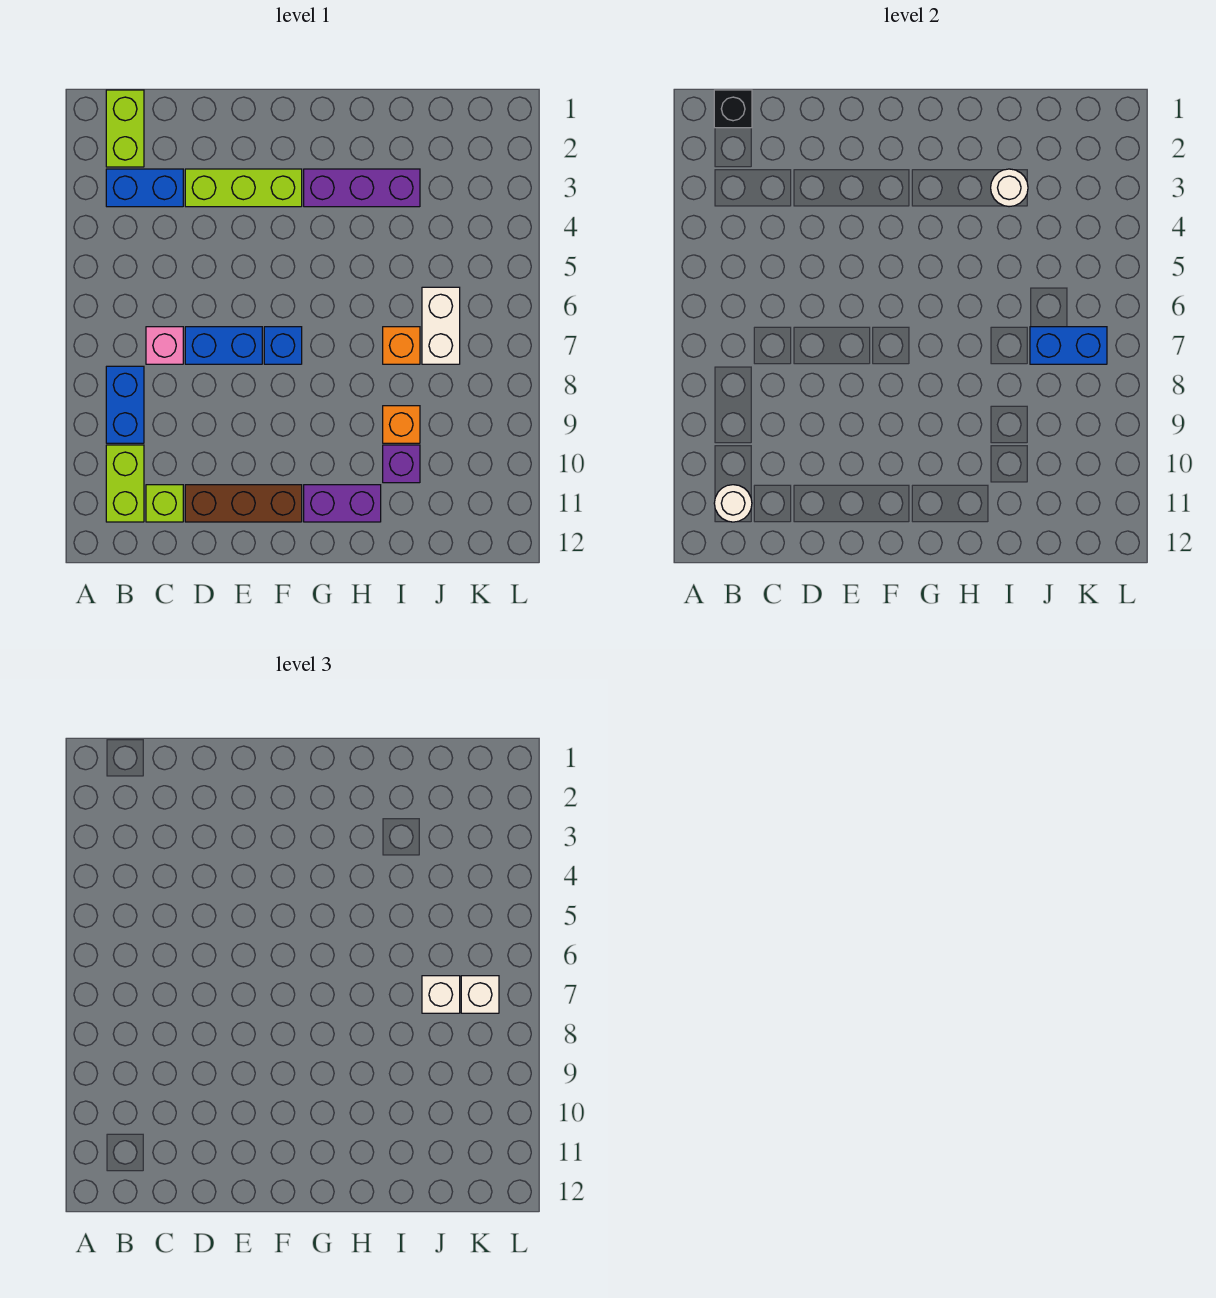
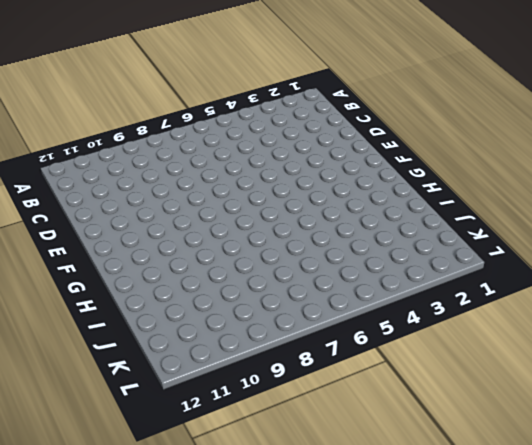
none -> lime brick B1:B2 level 1
none -> blue brick B3:C3 level 1
none -> blue brick B8:B9 level 1

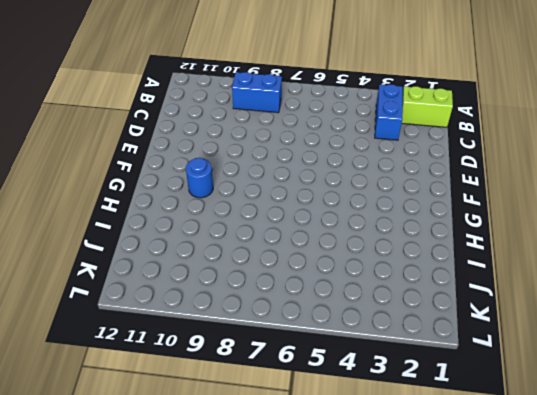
blue round brick G10 level 1 -> none
none -> lime brick B10:B11 level 1
none -> pink brick C7 level 1
none -> lime brick C11 level 1

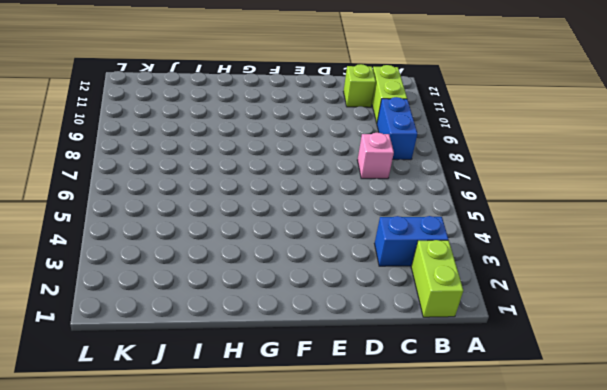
none -> lime brick D3:F3 level 1
none -> blue brick D7:E7 level 1
none -> brown brick D11:F11 level 1

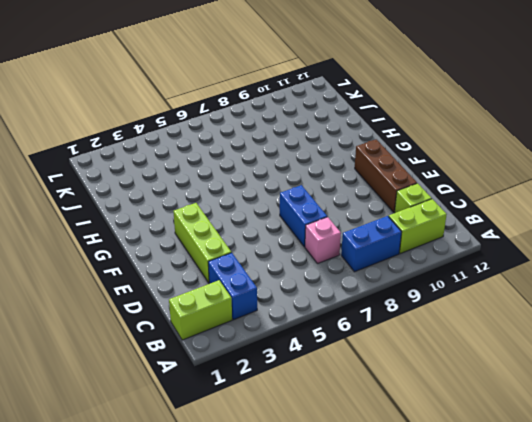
none -> blue brick F7 level 1
none -> purple brick G3:I3 level 1
none -> purple brick G11:H11 level 1

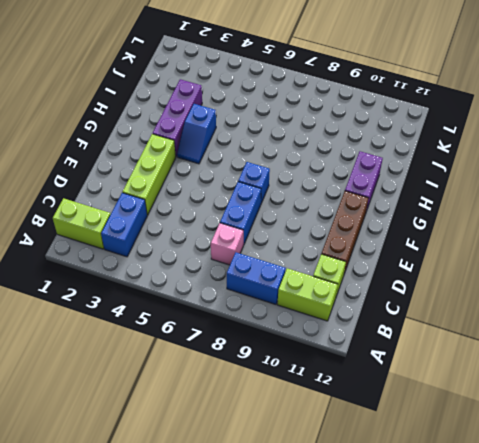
blue slope G4:H4 level 1 top H -> none
none -> orange brick I7 level 1
none -> orange brick I9 level 1
none -> purple brick I10 level 1

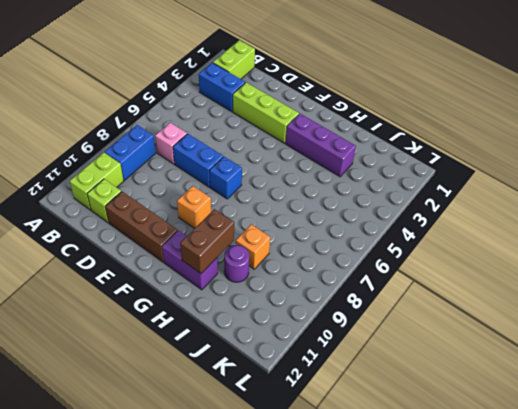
orange brick F9 level 1 -> orange brick I7 level 1
brown brick H10:H11 level 2 -> none
purple round brick I10 level 1 -> purple brick I10 level 1
none -> white brick J6:J7 level 1
none -> black brick B1 level 2
none -> white round brick B11 level 2

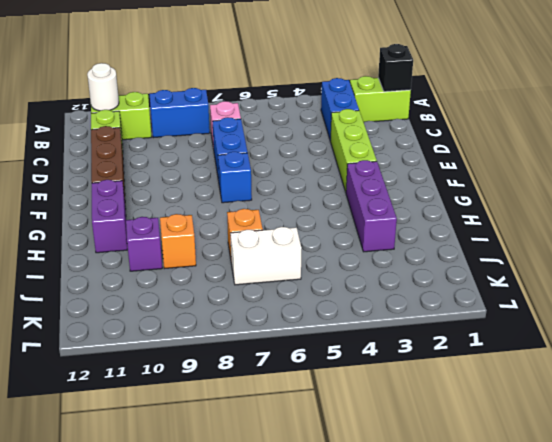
none -> white round brick I3 level 2
none -> blue brick J7:K7 level 2
none -> white brick J7 level 3

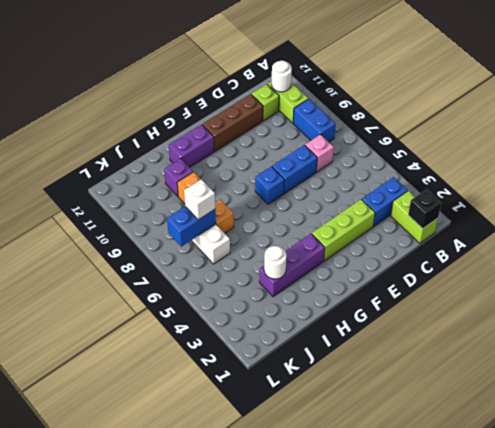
none -> white brick K7 level 3

